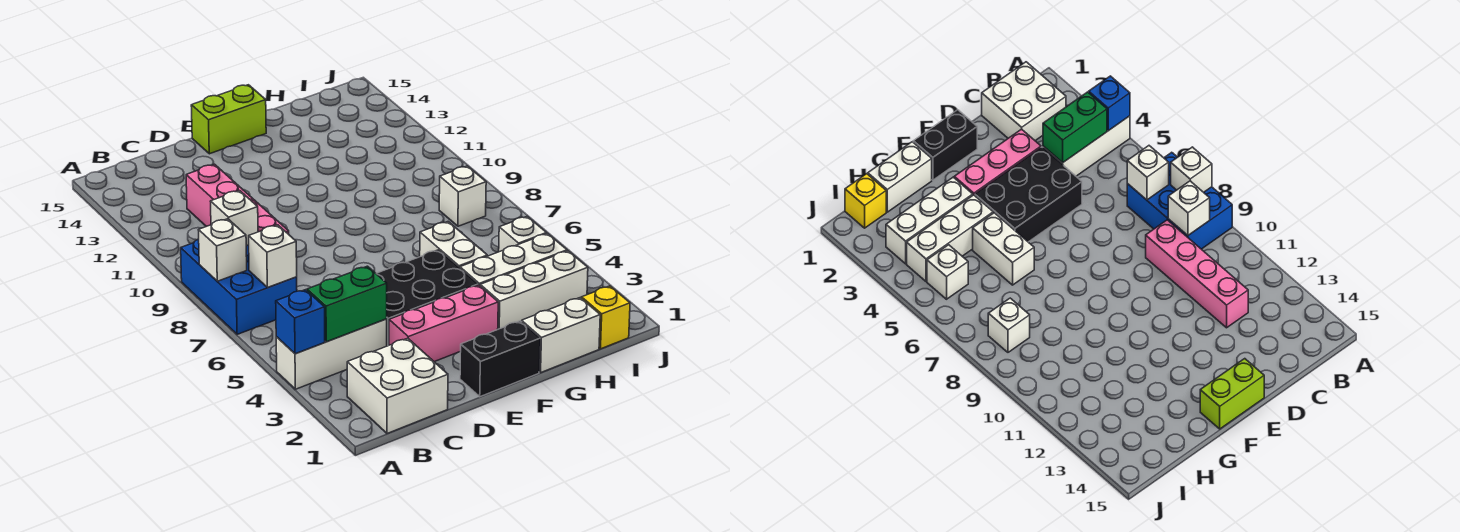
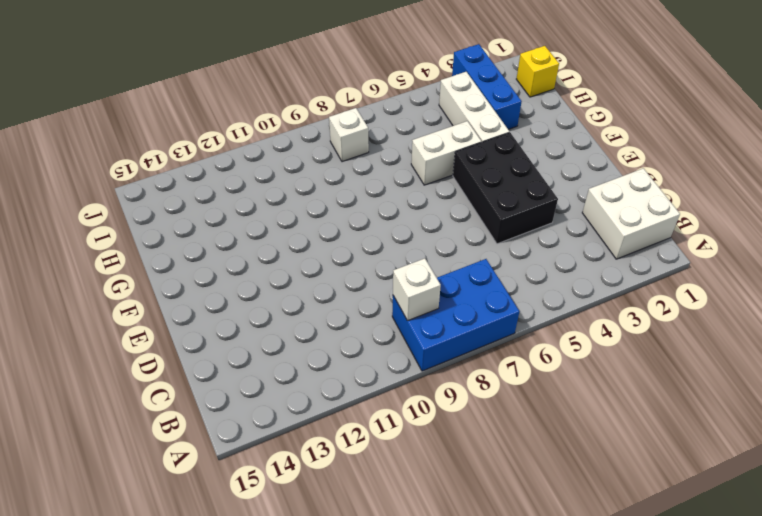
blue brick H3:J3 level 1 -> white brick G3:I3 level 1
none -> white brick A4:C4 level 1
none -> pink brick C9:C12 level 1
none -> pink brick D3:F3 level 1

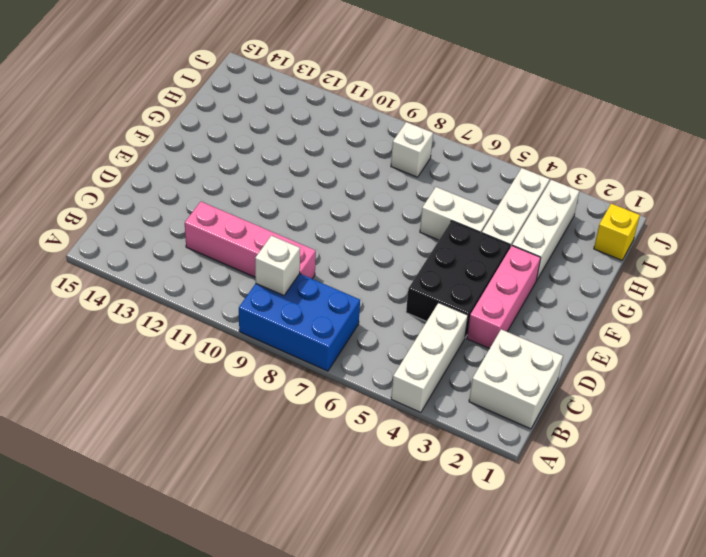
none -> black brick E1:F1 level 1
none -> lime brick E15:F15 level 1
none -> white brick G1:H1 level 1

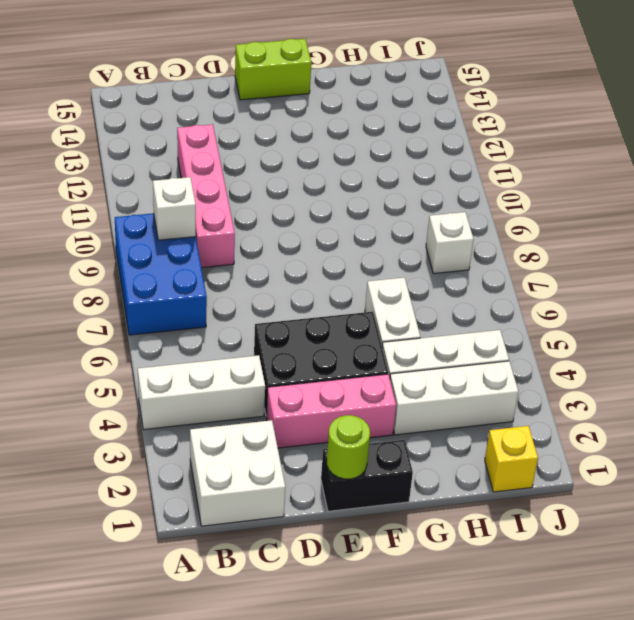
lime round brick E1 level 2 -> none
none -> white brick G1:H1 level 1
none -> white brick I5 level 1
none -> blue brick A4 level 2

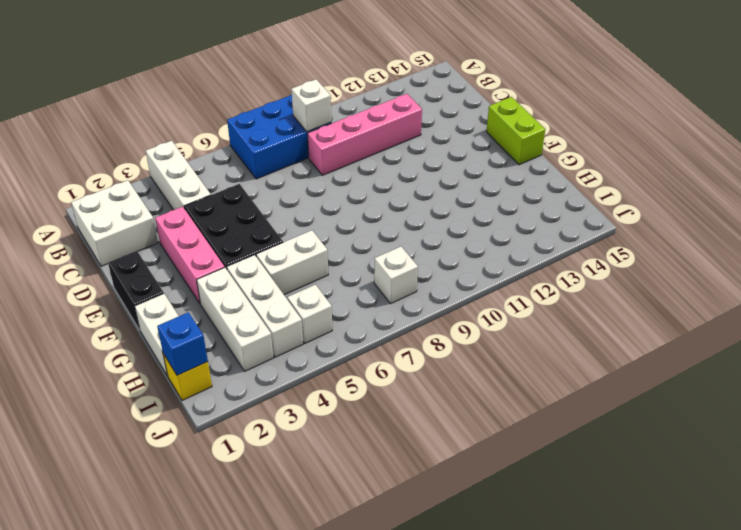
blue brick I1 level 2 -> blue brick A4 level 2
none -> white brick A8 level 2
none -> green brick B4:C4 level 2
none -> white brick B7 level 2

